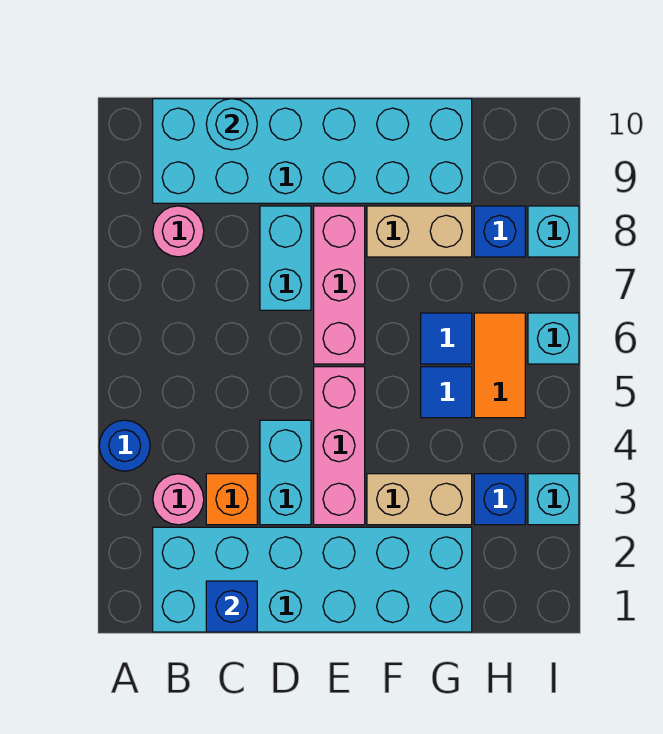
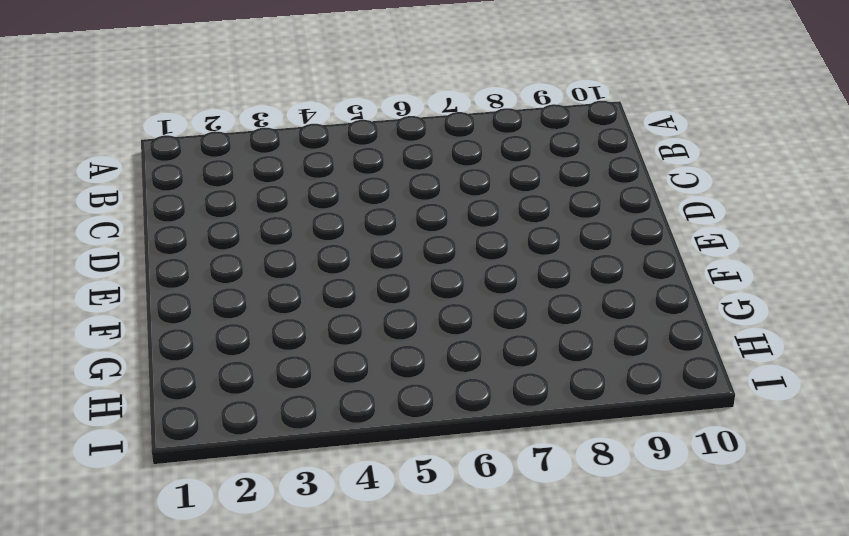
none -> blue round brick A4 level 1
none -> cyan brick B1:G2 level 1
none -> pink round brick B3 level 1

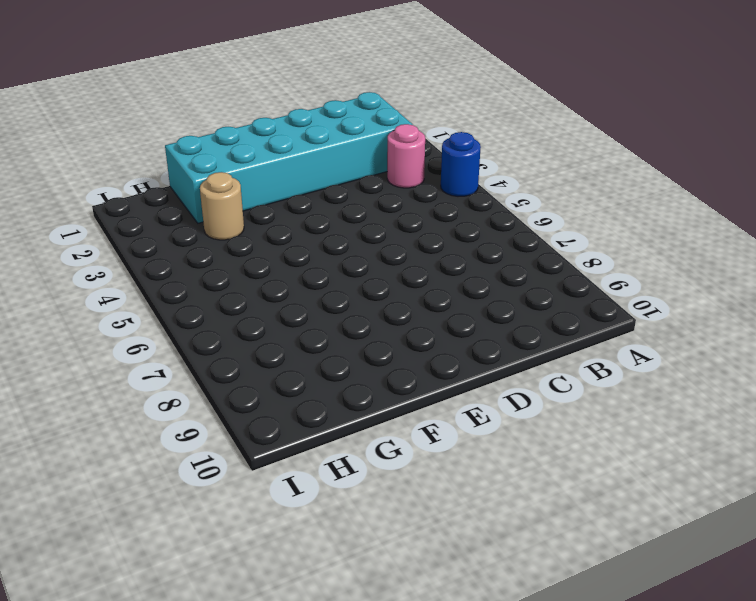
tan round brick G3 level 1 -> tan brick F3:G3 level 1
none -> pink round brick B8 level 1
none -> cyan brick B9:G10 level 1
none -> orange brick C3 level 1

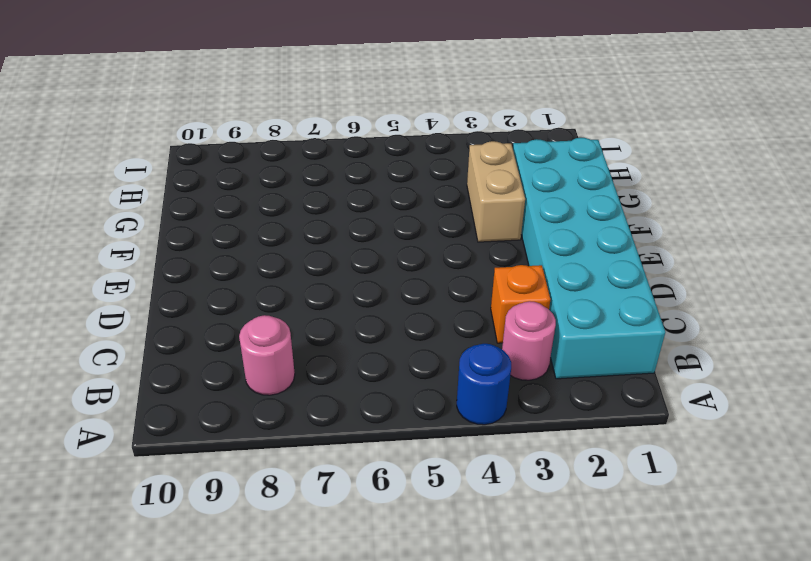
none -> cyan brick B9:G10 level 1
none -> cyan brick D3:D4 level 1
none -> cyan brick D7:D8 level 1

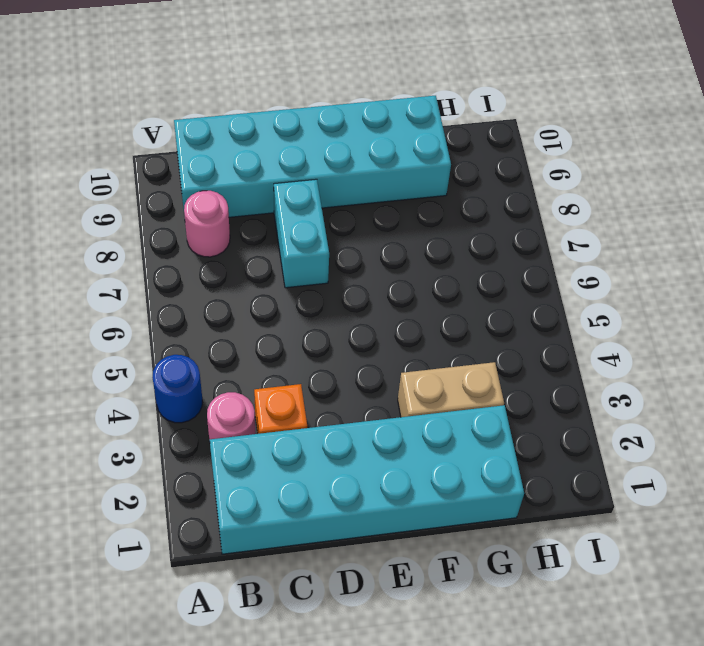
none -> cyan brick D3:D4 level 1
none -> pink brick E3:E5 level 1
none -> pink brick E6:E8 level 1

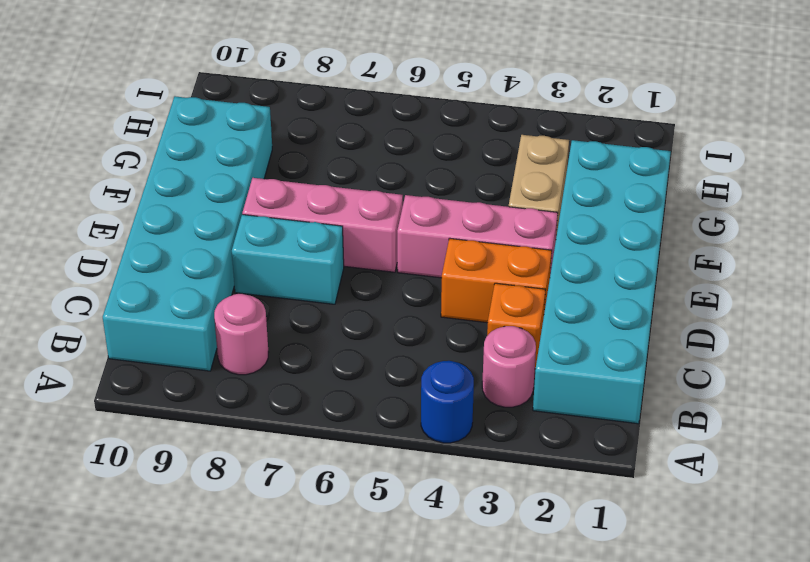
orange brick D3:D4 level 1 -> cyan brick D3:D4 level 1
none -> tan brick F8:G8 level 1
none -> blue tile G5 level 1
none -> blue tile G6 level 1

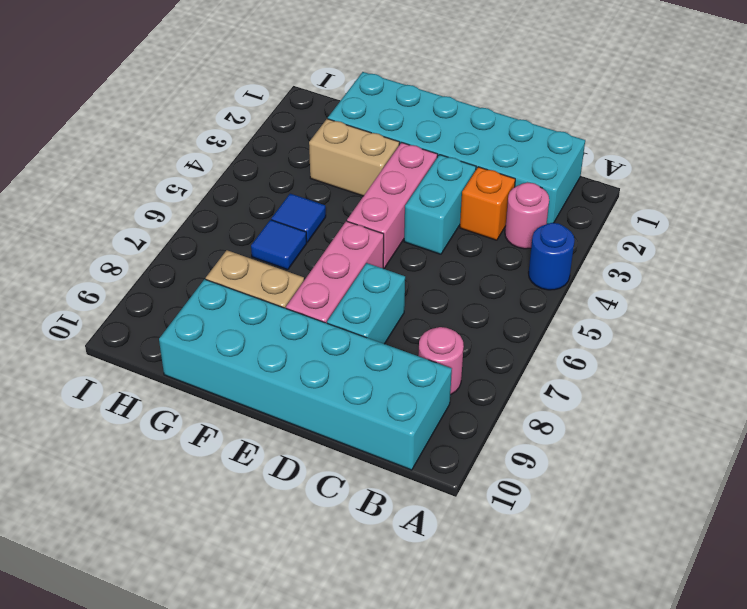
none -> blue brick H3 level 1
none -> orange tile H5:H6 level 1
none -> blue brick H8 level 1

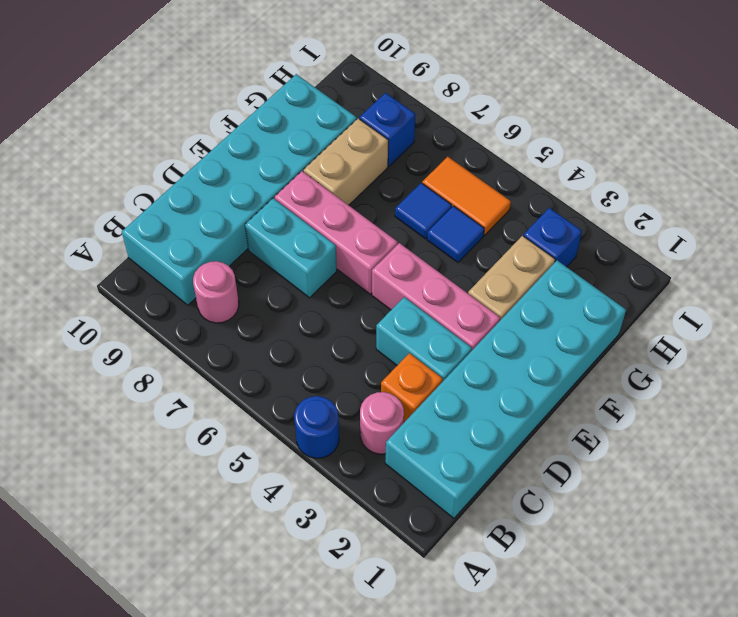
none -> cyan brick I3 level 1
none -> cyan brick I6 level 1
none -> cyan brick I8 level 1

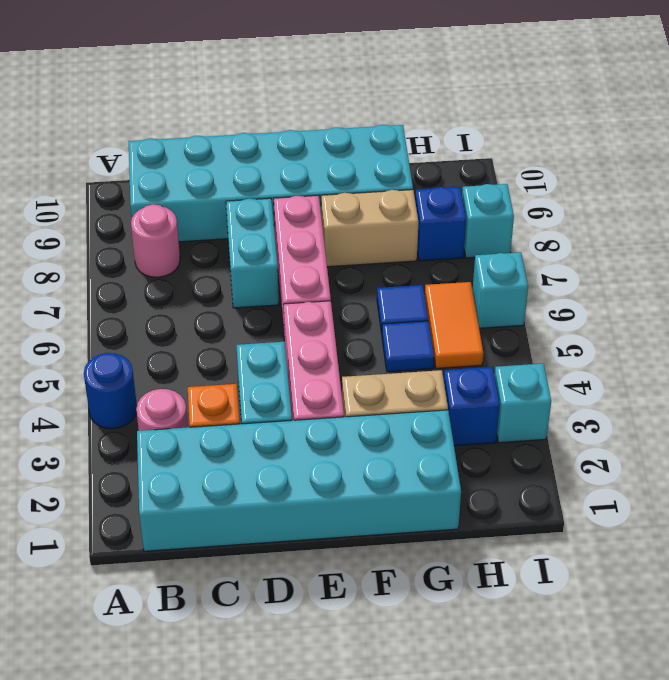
none -> blue brick C1 level 2
none -> cyan round brick C10 level 2

